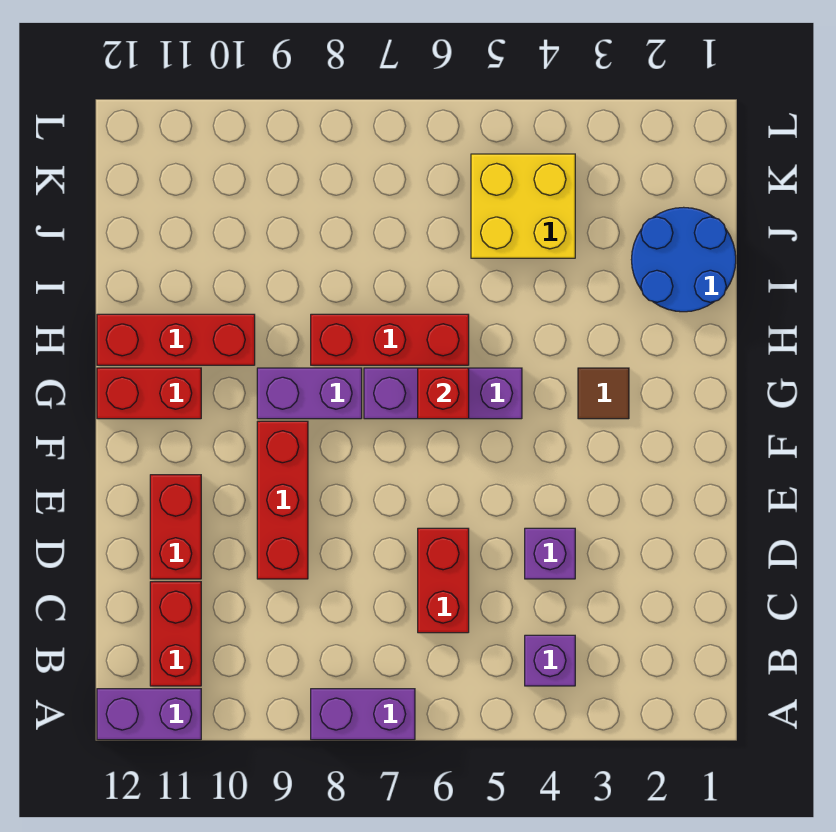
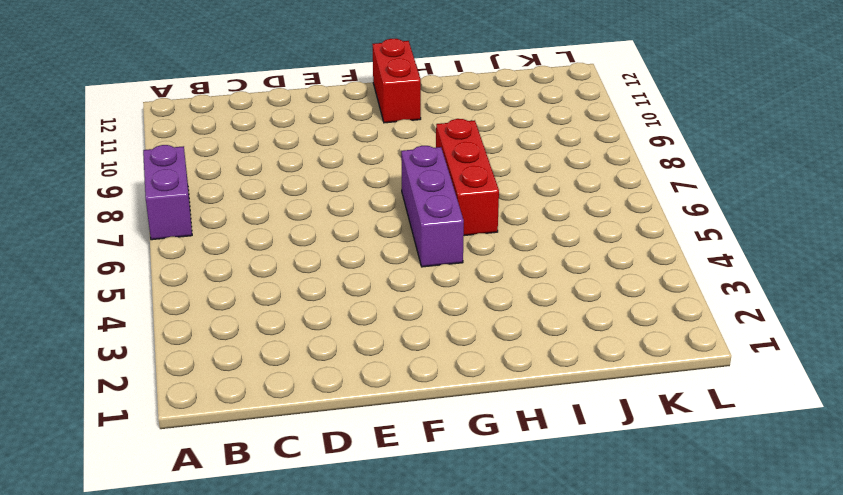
none -> purple brick A11:A12 level 1
none -> purple brick B4 level 1
none -> red brick B11:C11 level 1

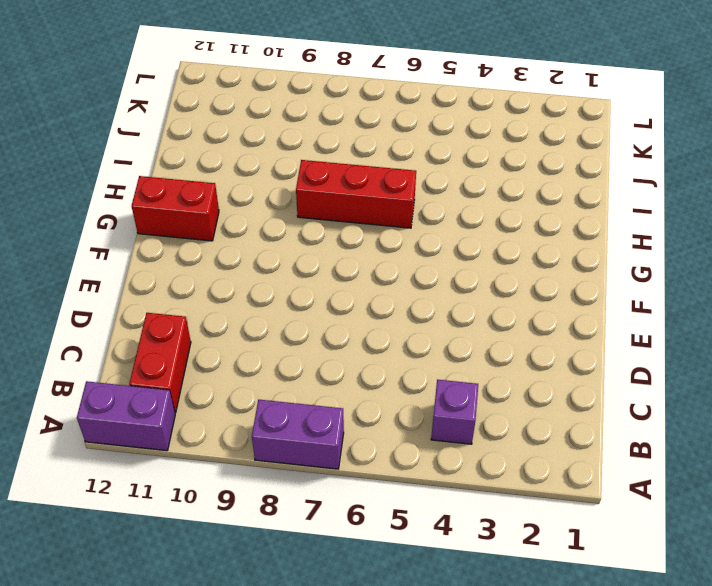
none -> red brick C6:D6 level 1
none -> purple brick D4 level 1
none -> red brick D9:F9 level 1

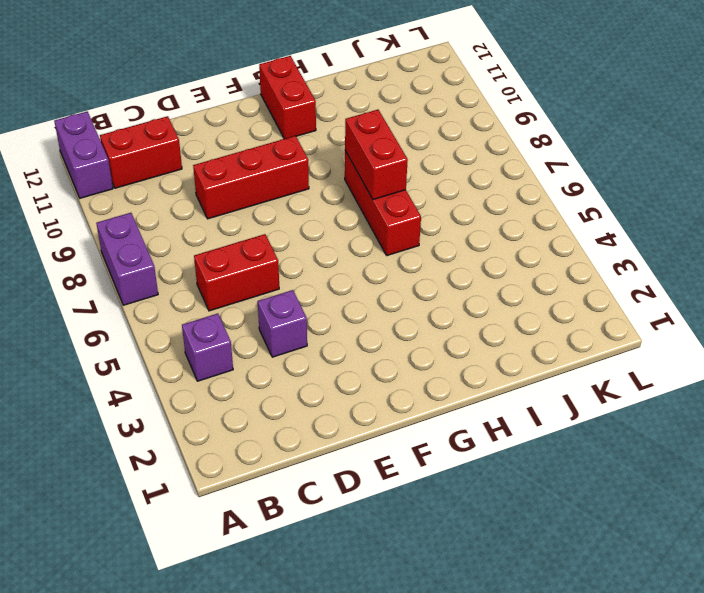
red brick H7:H8 level 2 -> red brick D11:E11 level 1
none -> brown tile G3 level 1
none -> purple brick G5:G7 level 1
none -> purple brick G8:G9 level 1

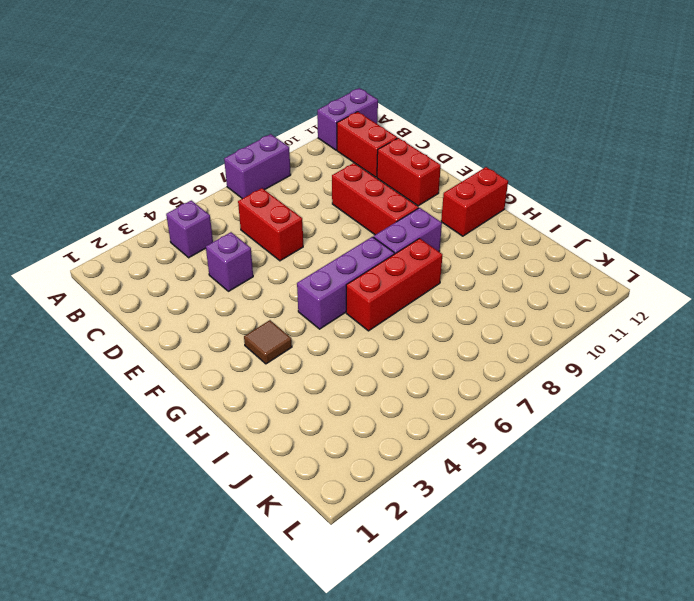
none -> red brick H10:H12 level 1
none -> blue round brick I1:J2 level 1
none -> yellow brick J4:K5 level 1

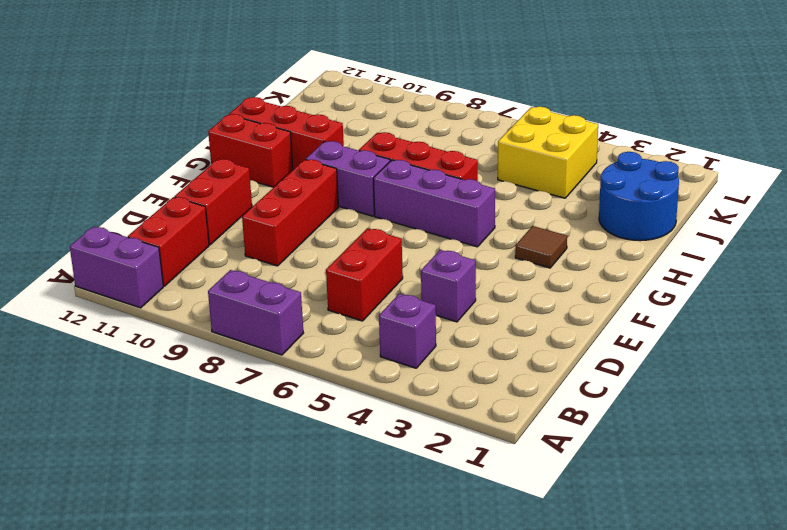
none -> red brick G6 level 2

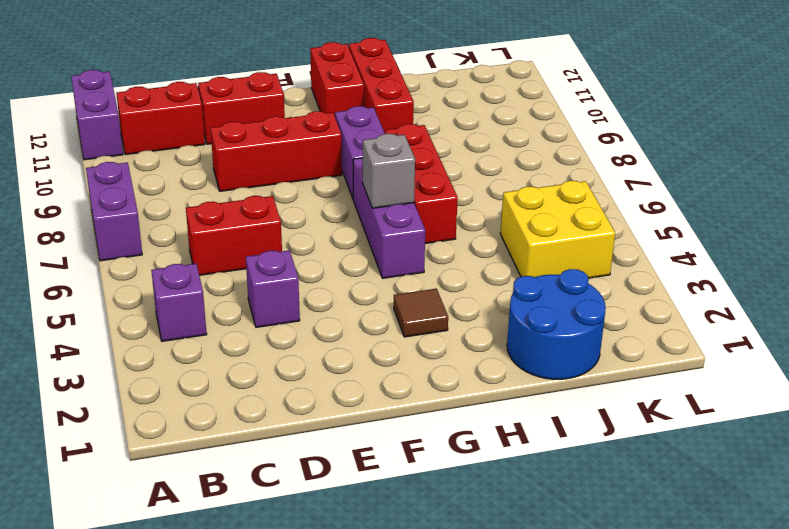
grey brick G6 level 2 -> red brick G6 level 2

